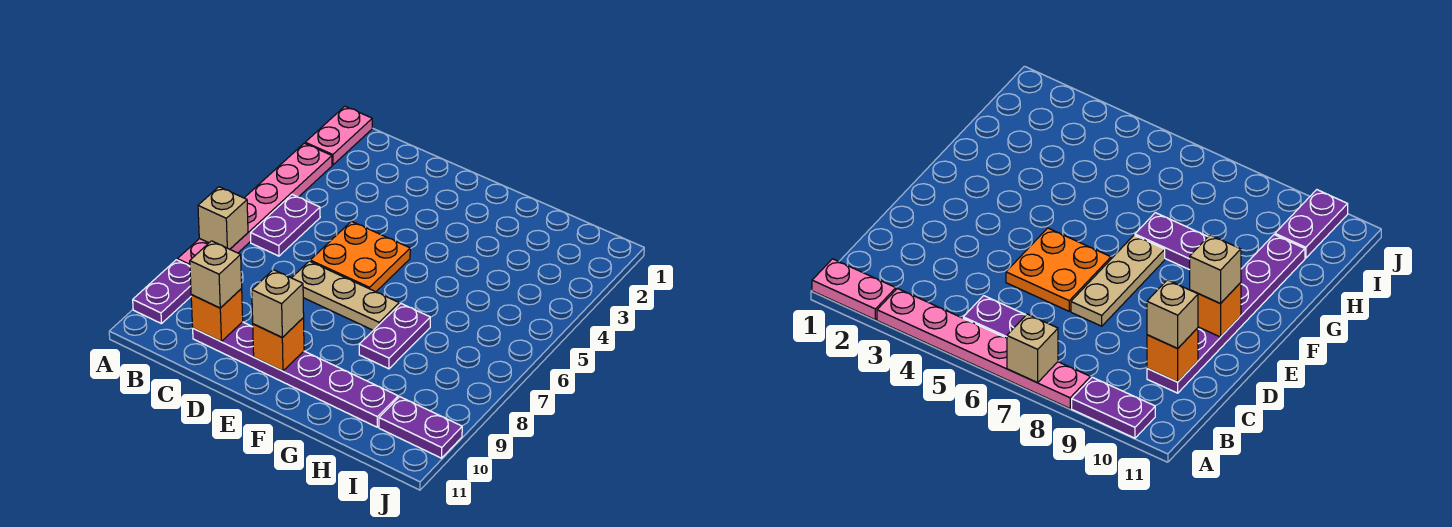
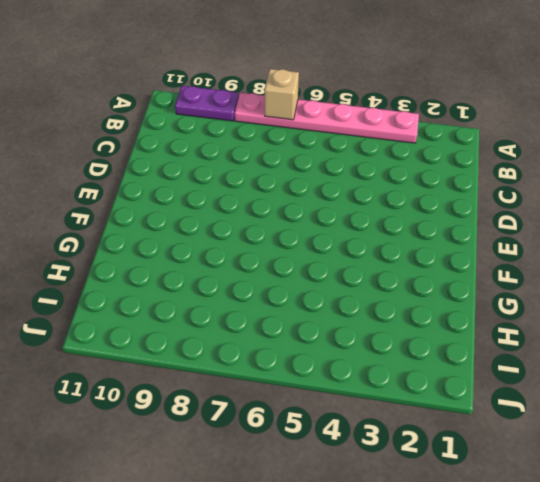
none -> pink plate A1:A2 level 1
none -> purple plate B5:B6 level 1
none -> purple plate C10:H10 level 1

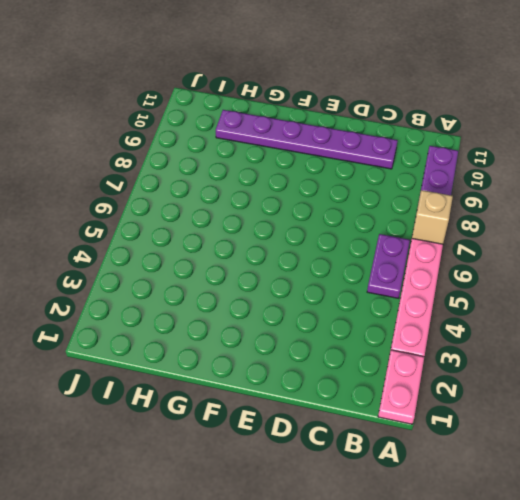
none -> orange plate D5:E6 level 1
none -> tan plate D7:F7 level 1
none -> purple plate G7:G8 level 1

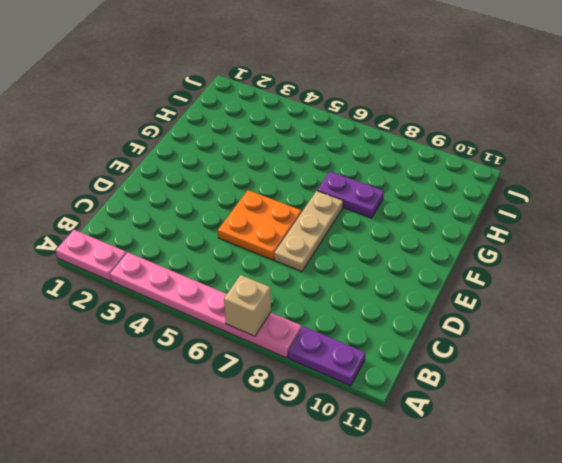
none -> purple plate B5:B6 level 1
none -> purple plate C10:H10 level 1
none -> purple plate I10:J10 level 1

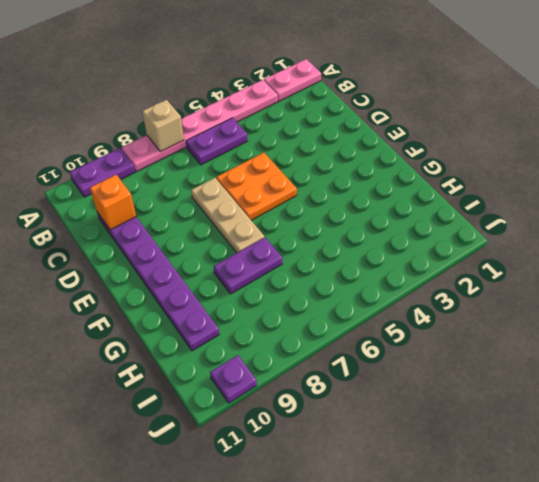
purple plate J10 level 1 -> purple plate I10:J10 level 1
none -> orange brick E10 level 2
none -> tan brick C10 level 3
none -> tan brick E10 level 3

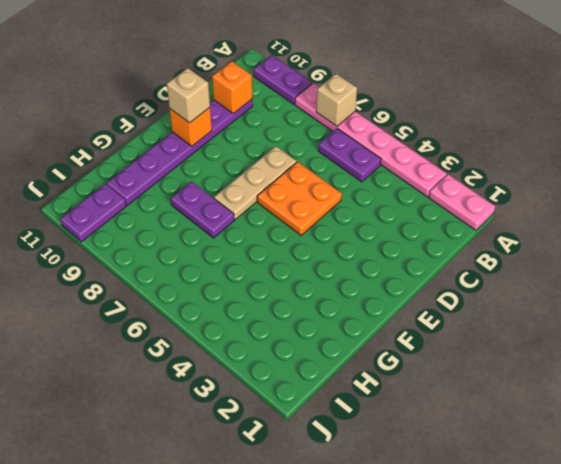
none -> tan brick C10 level 3

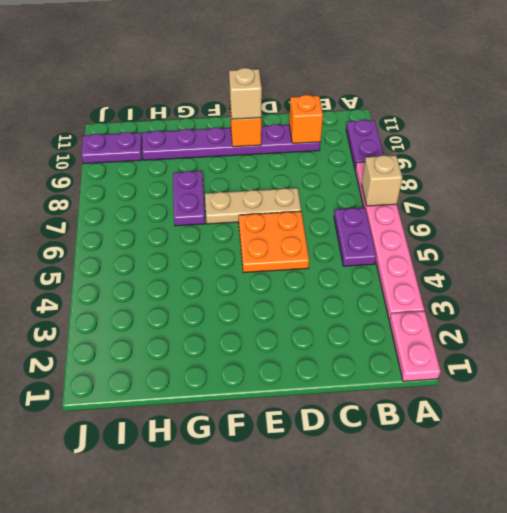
none -> tan brick C10 level 3

